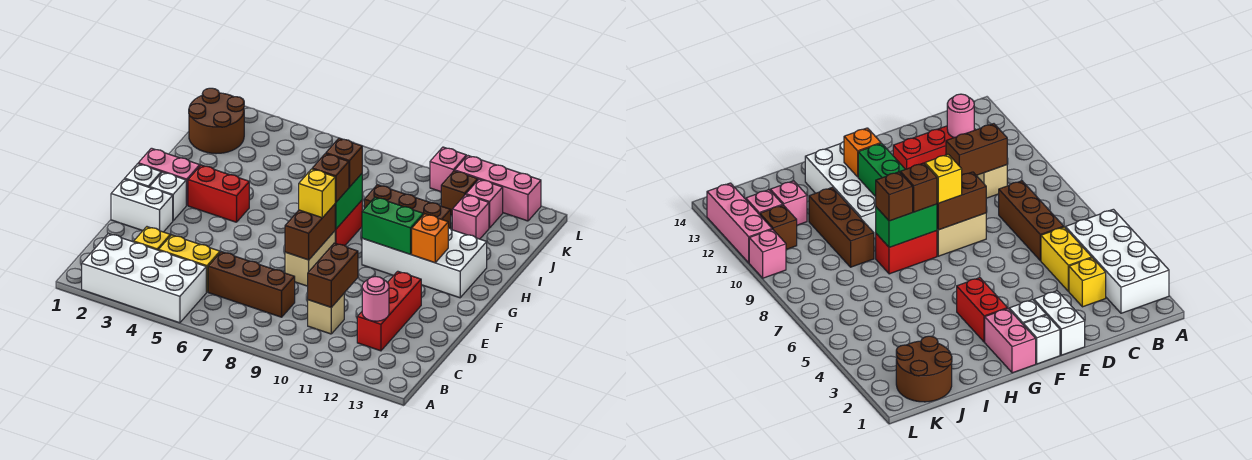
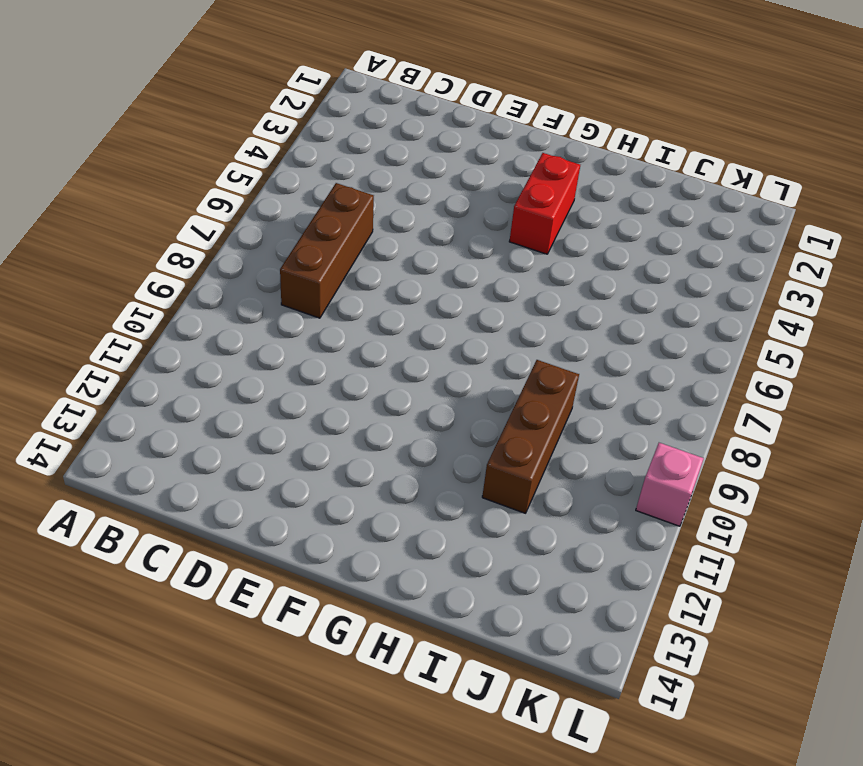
none -> white brick A2:B5 level 1
none -> yellow brick C3 level 1
none -> yellow brick C4:C5 level 1
none -> tan brick C10 level 1

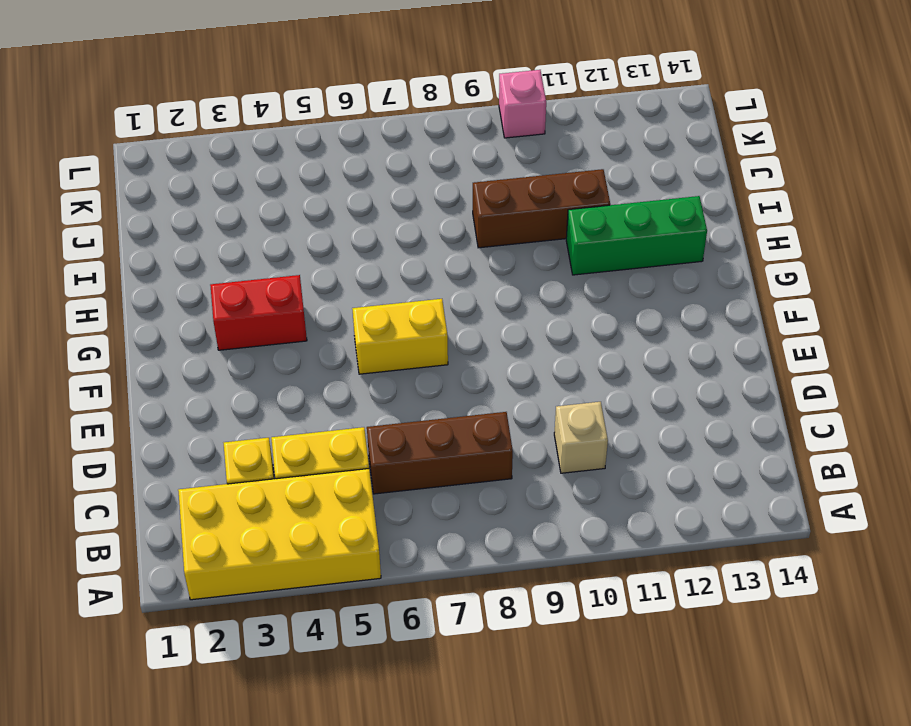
yellow brick A2:B5 level 1 -> white brick A2:B5 level 1
yellow brick F6:F7 level 1 -> none
green brick H11:H13 level 1 -> white brick G10:H13 level 1
none -> red brick C12:E12 level 1
none -> white brick E1:E2 level 1
none -> tan brick E8:F8 level 1
none -> white brick F1 level 1

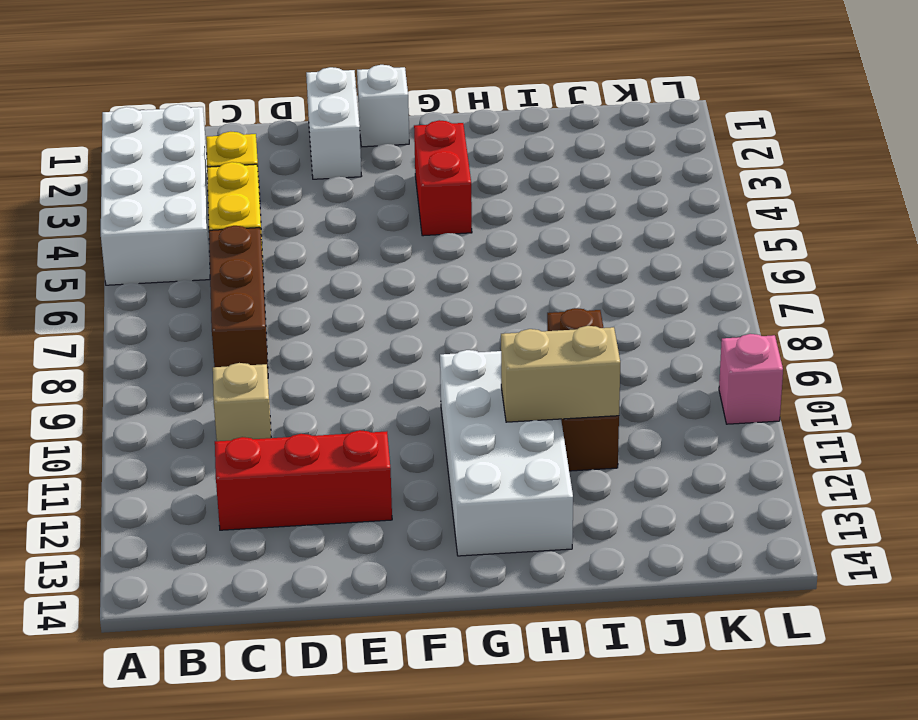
tan brick H11:I11 level 2 -> tan brick E8:F8 level 1
none -> white brick F2 level 1
none -> pink brick G1:G2 level 1
none -> red brick G8:H8 level 1
none -> brown round brick J1:K2 level 1

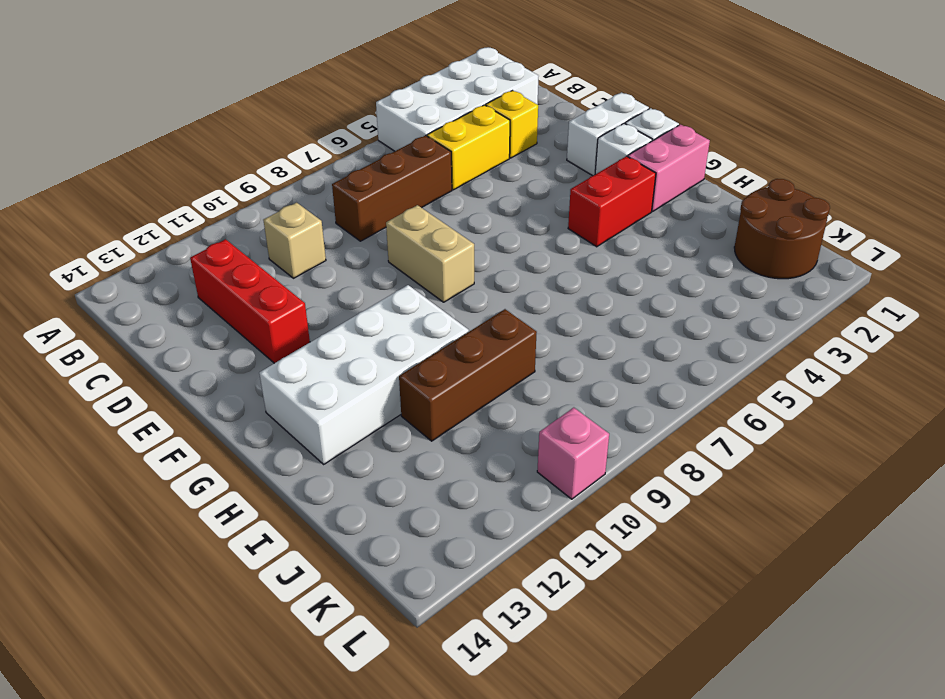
none -> red brick G8:H8 level 1
none -> pink brick J12 level 1
none -> brown brick K11 level 1
none -> pink brick K12 level 1

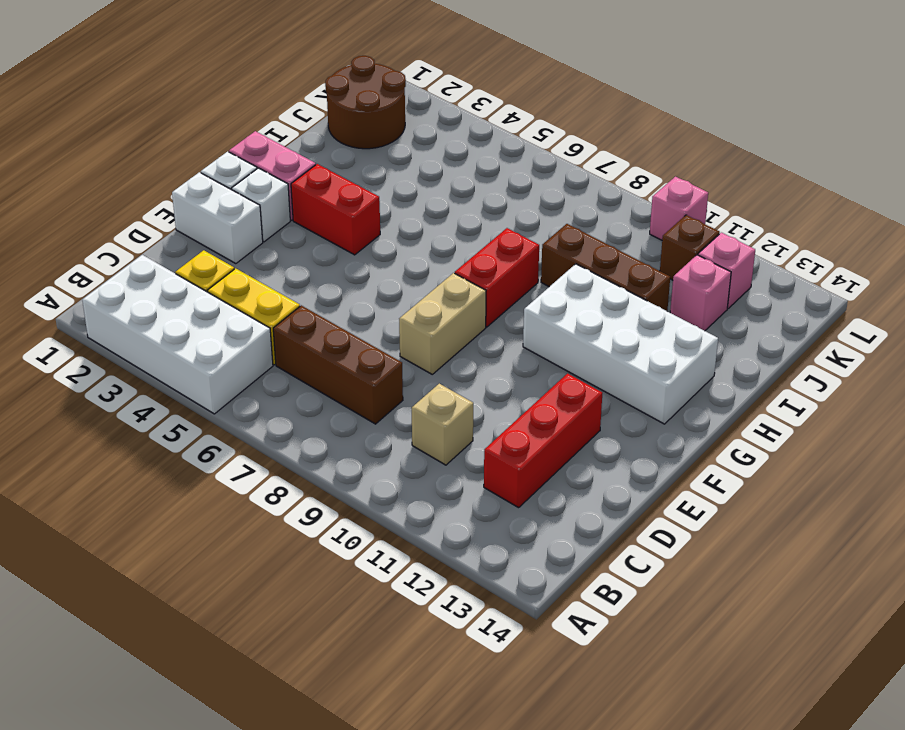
none -> pink brick L11:L13 level 1
none -> brown brick C10:D10 level 2
none -> pink round brick C12 level 2
none -> brown brick E8:F8 level 2

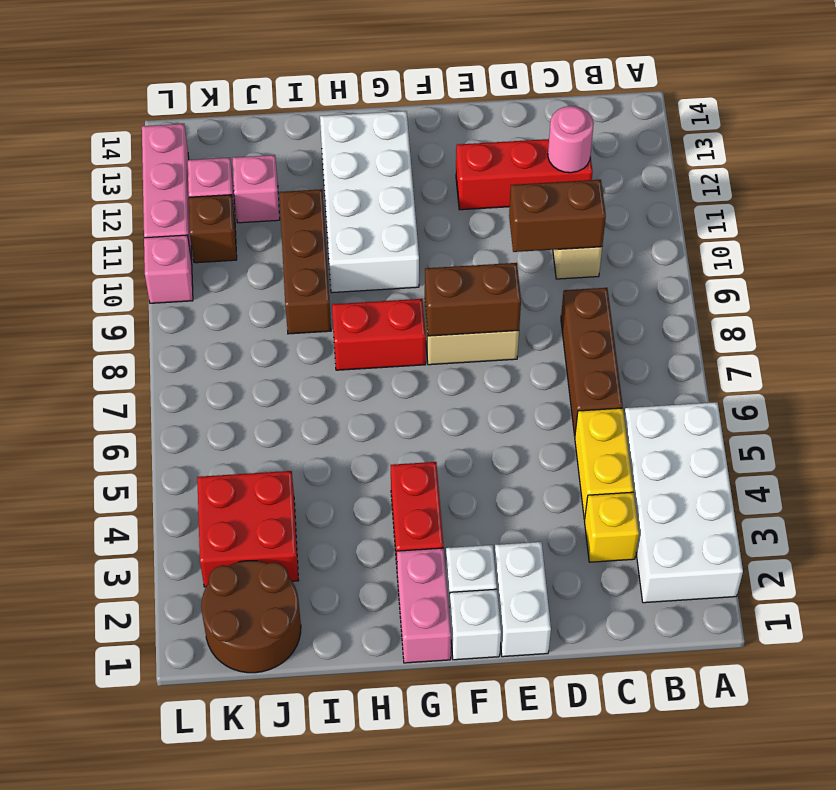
red brick J3:K4 level 1 -> none
none -> green brick G8:H8 level 2
none -> green brick G10:G11 level 2
none -> orange brick G12 level 2
none -> yellow brick F8 level 3

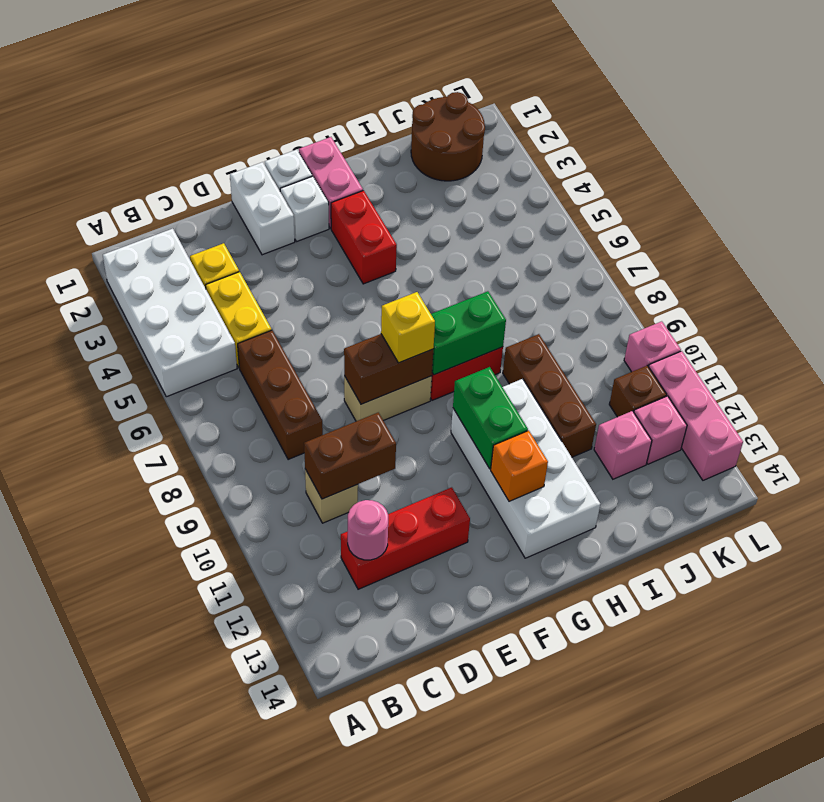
none -> brown brick G8 level 3
none -> brown brick H8 level 3

